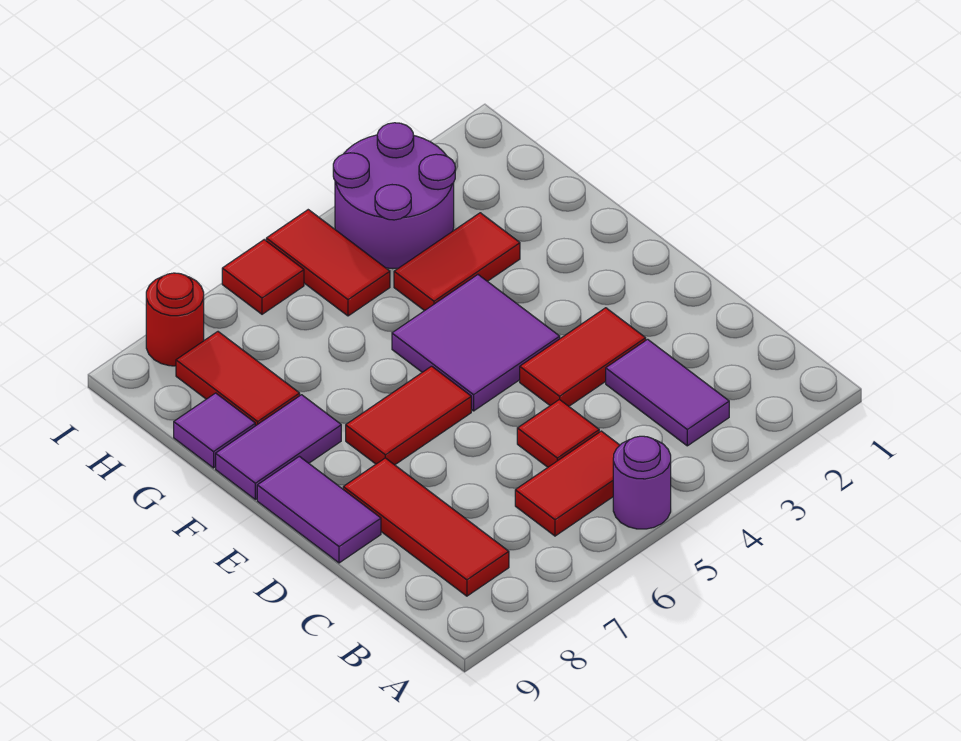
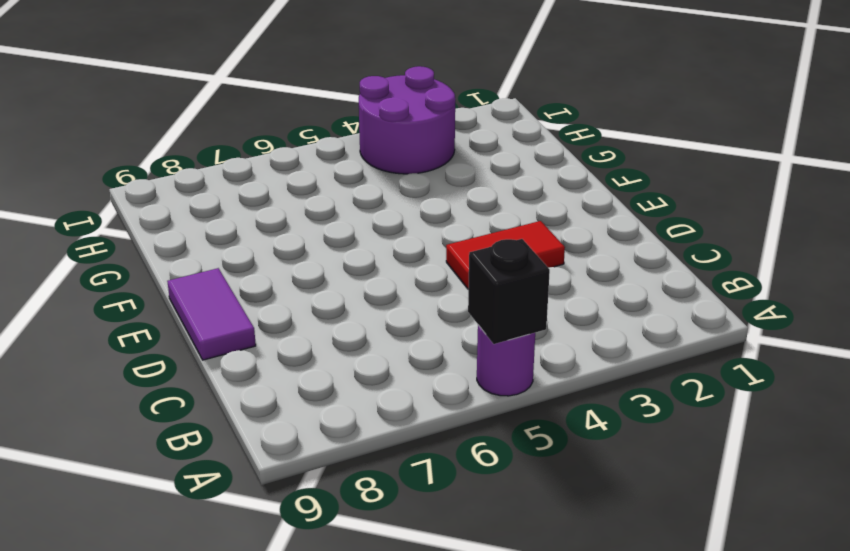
black brick A5 level 2 -> none
none -> purple tile B3:C3 level 1
none -> red tile B5:B6 level 1
none -> red tile B8:D8 level 1

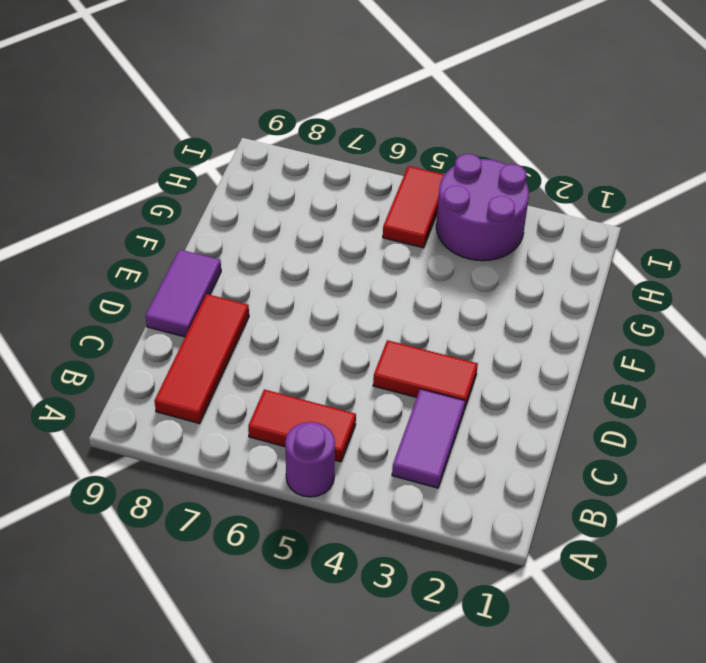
none -> red tile C5 level 1
none -> purple tile E4:F5 level 1
none -> red tile E6:E7 level 1

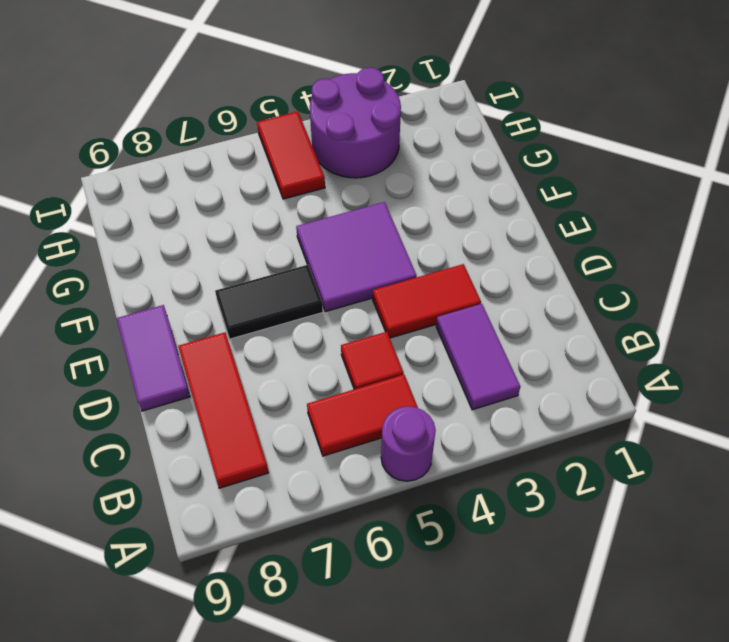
black tile E6:E7 level 1 -> red tile E6:E7 level 1
none -> purple tile F8:F9 level 1
none -> red tile G3:G4 level 1
none -> red tile G8:H8 level 1

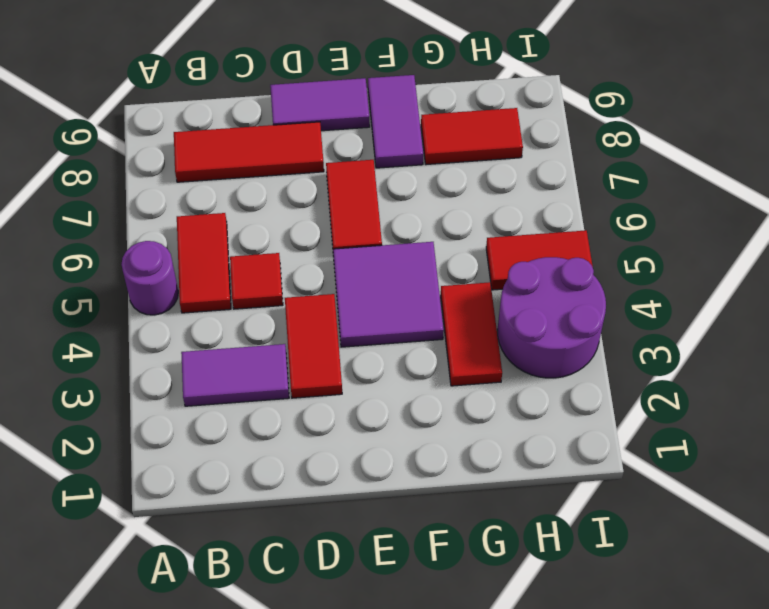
none -> purple tile G9 level 1
none -> red tile I6 level 1
none -> red round brick I8 level 1

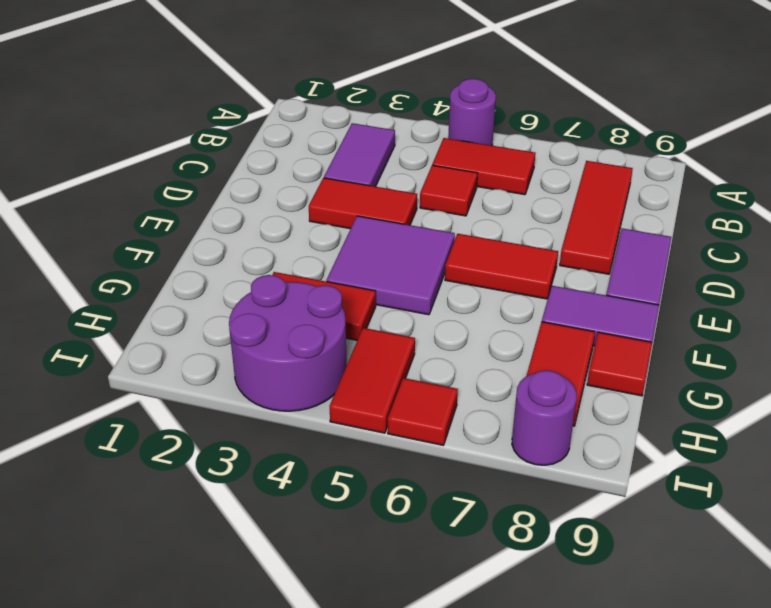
red tile G9 level 1 -> purple tile G9 level 1
purple round brick I8 level 1 -> red round brick I8 level 1

